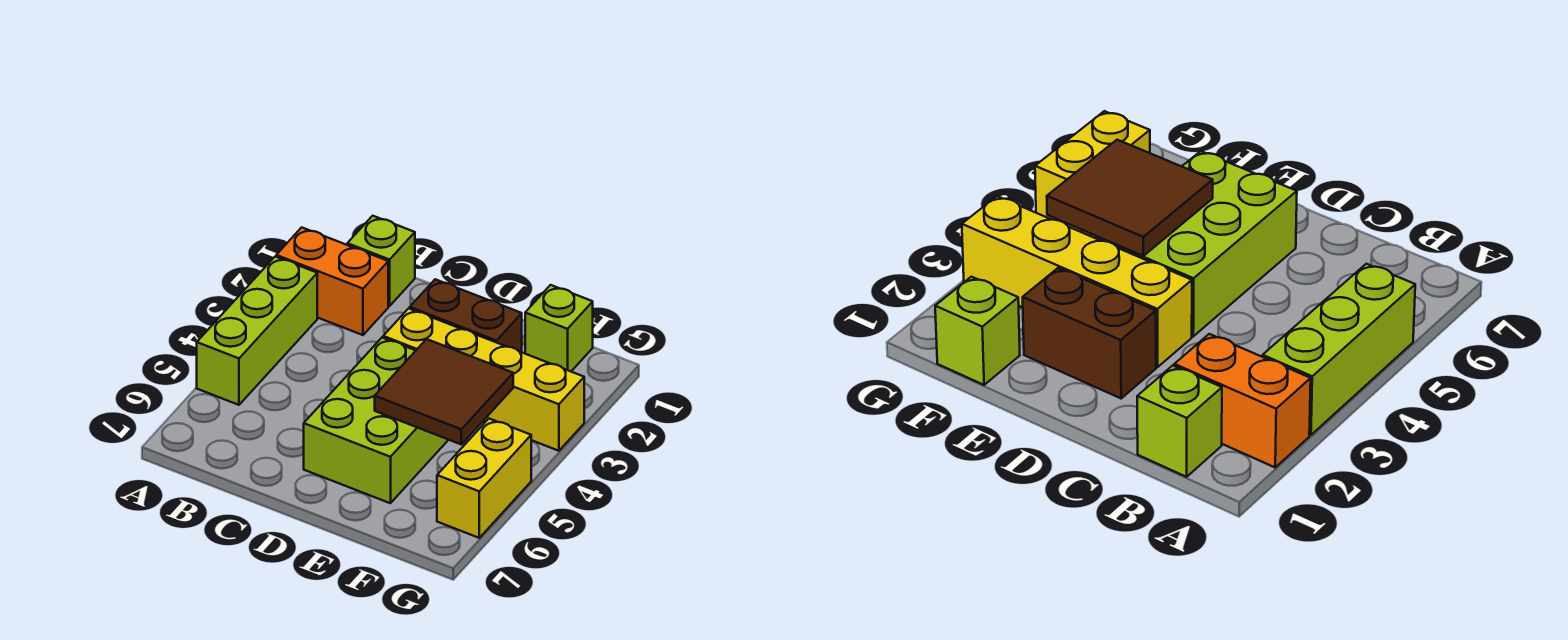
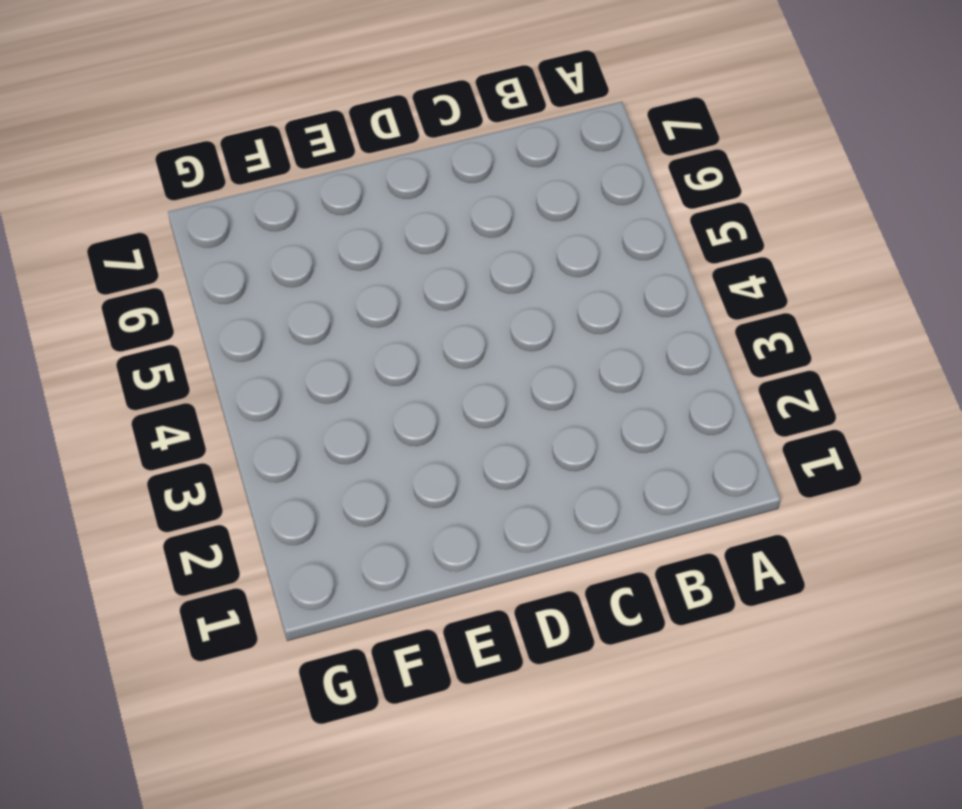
none -> orange brick A2:B2 level 1
none -> lime brick A3:A5 level 1

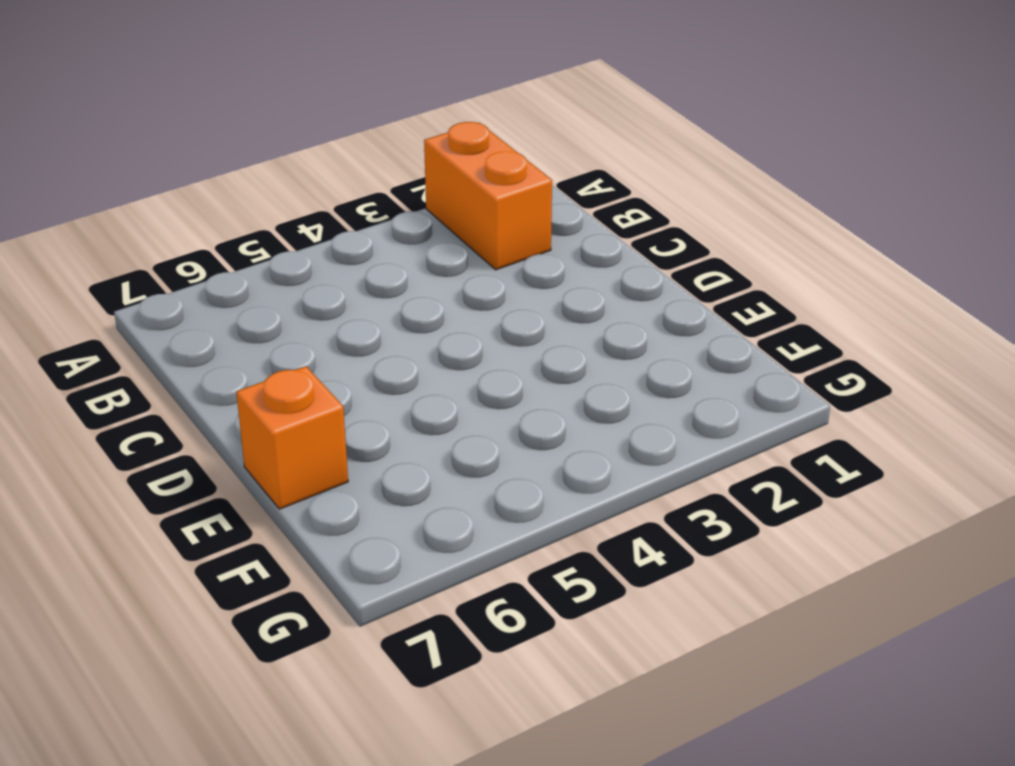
orange brick E7 level 1 -> none
none -> lime brick A3:A5 level 1
none -> lime brick B1 level 1

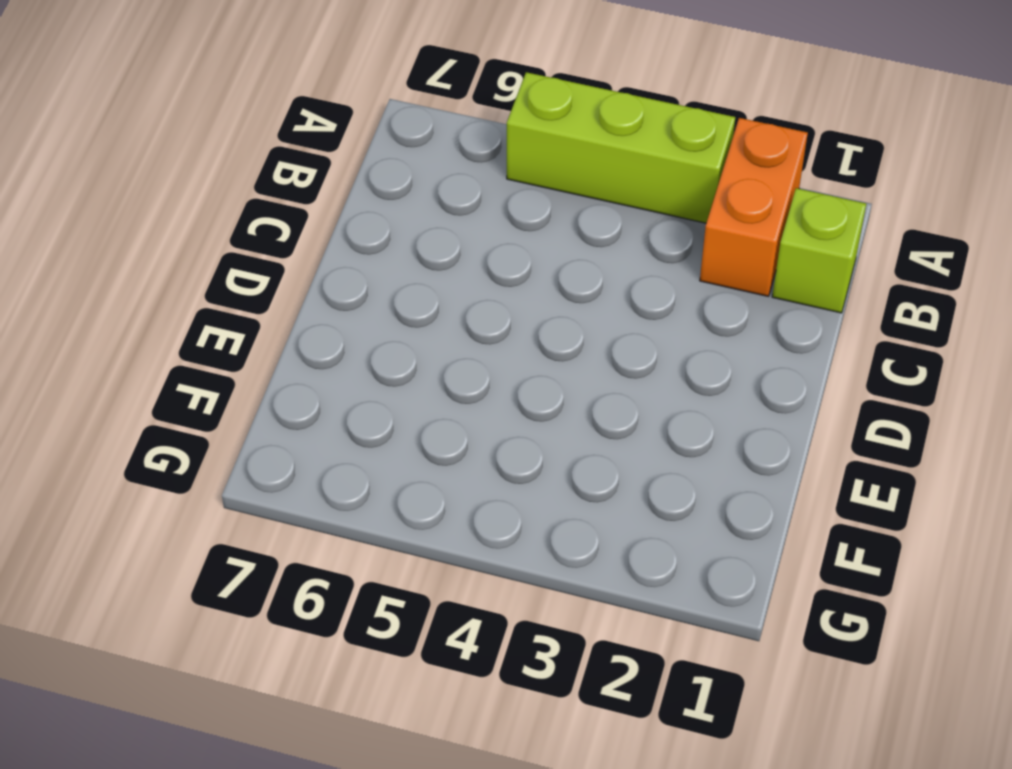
none -> brown brick D2:E2 level 1
none -> yellow brick D3:G3 level 1

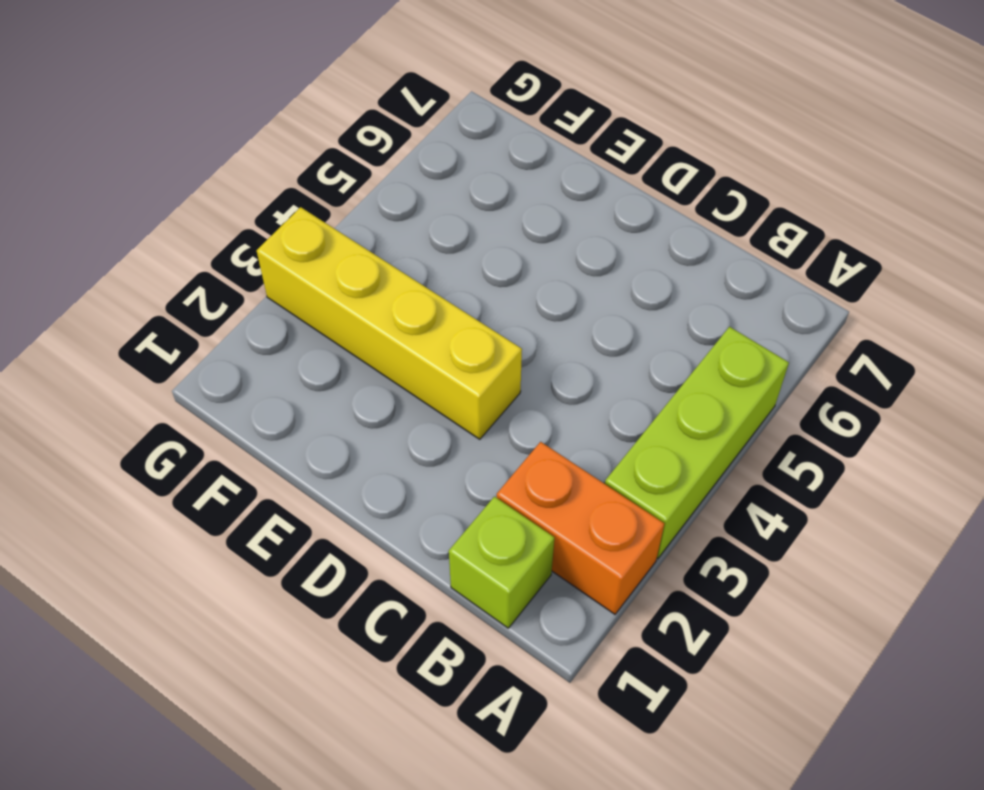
none -> brown brick D2:E2 level 1
none -> lime brick D4:E6 level 1

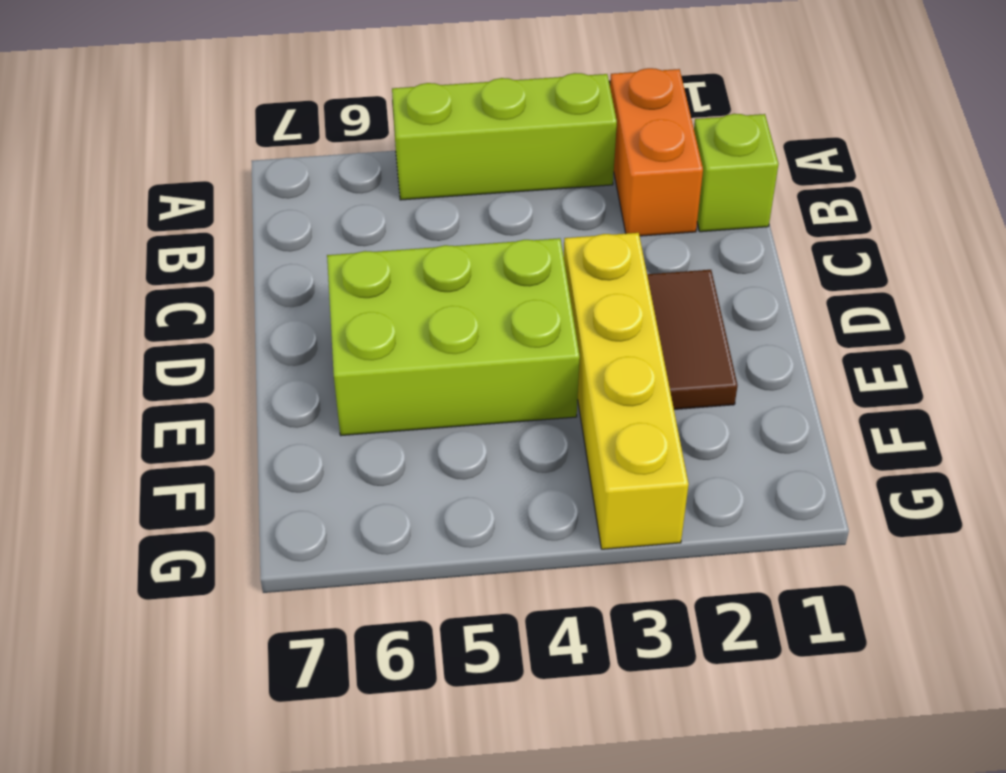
brown tile D2:E2 level 1 -> brown brick D2:E2 level 1
none -> lime brick F1 level 1
none -> yellow brick G5:G6 level 1

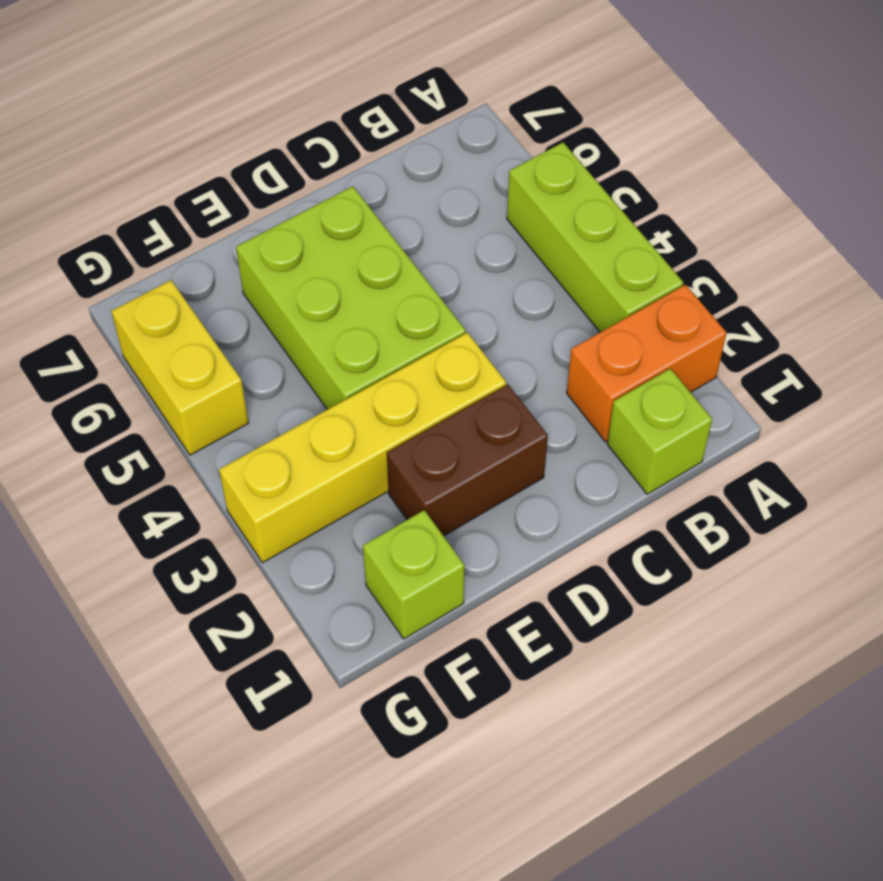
none -> brown tile E4:F5 level 2

